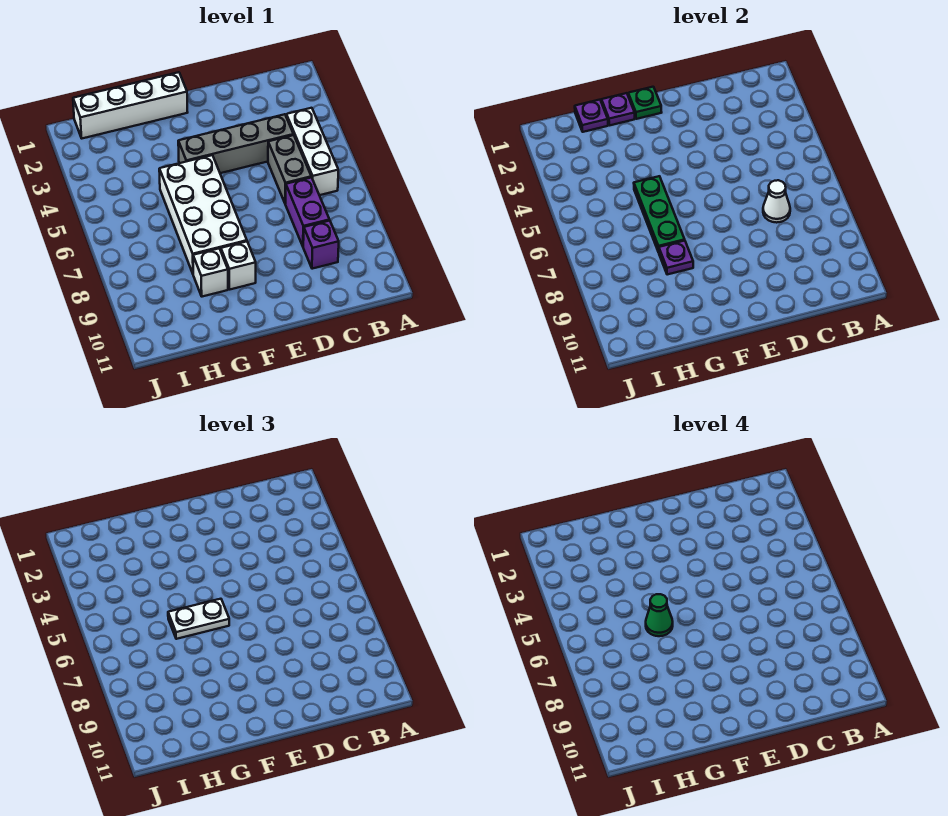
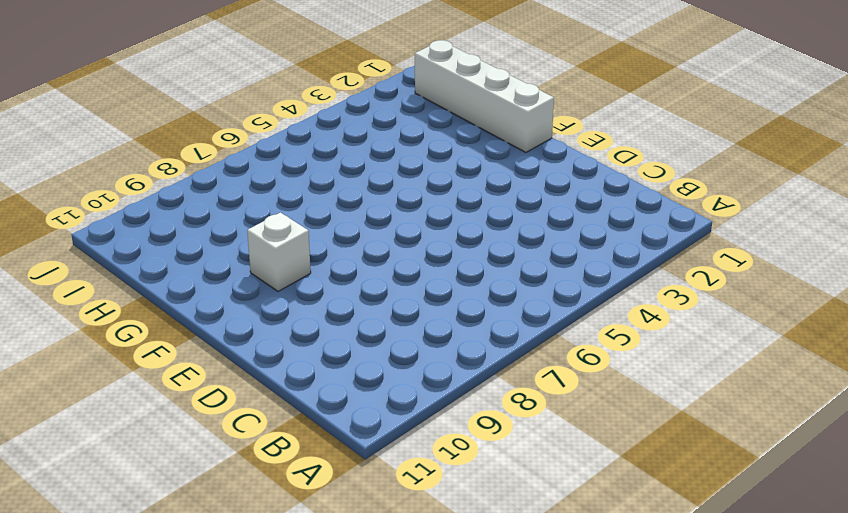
none -> white brick B4:B6 level 1
none -> grey brick C4:F4 level 1
none -> grey brick C5:C6 level 1

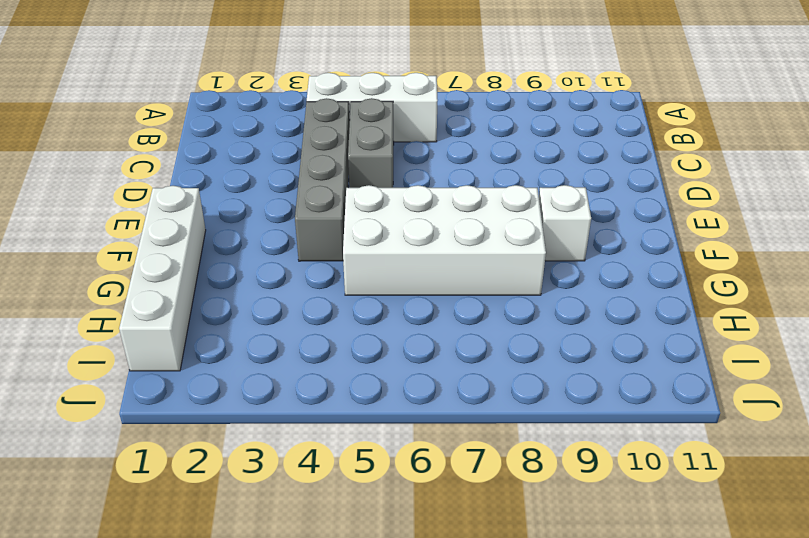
grey brick C5:D5 level 1 -> grey brick C5:C6 level 1
none -> purple brick C7:C8 level 1
none -> purple brick C9 level 1
none -> white brick G9 level 1

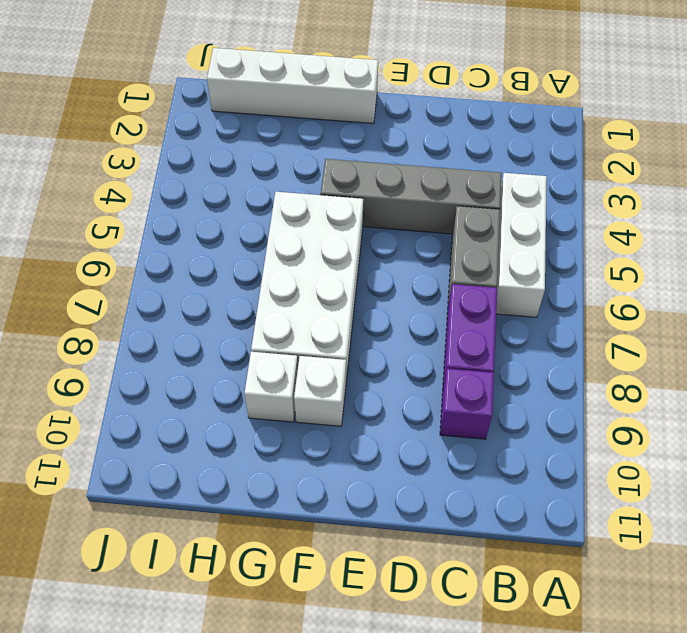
none -> white cone C7 level 2
none -> green plate F1 level 2
none -> purple plate G1 level 2

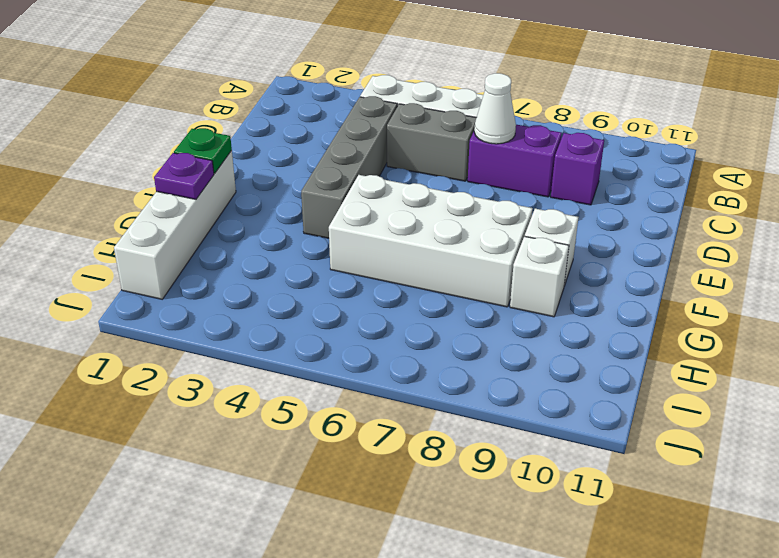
none -> green plate G5:G7 level 2
none -> purple plate G8 level 2
none -> purple plate H1 level 2

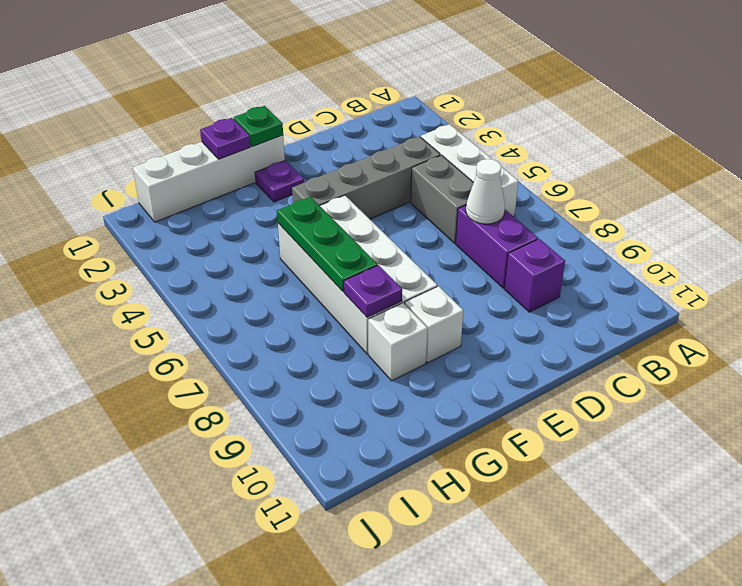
purple plate F2 level 1 -> purple plate H1 level 2
none -> white plate F6:G6 level 3
none -> green cone G6 level 4

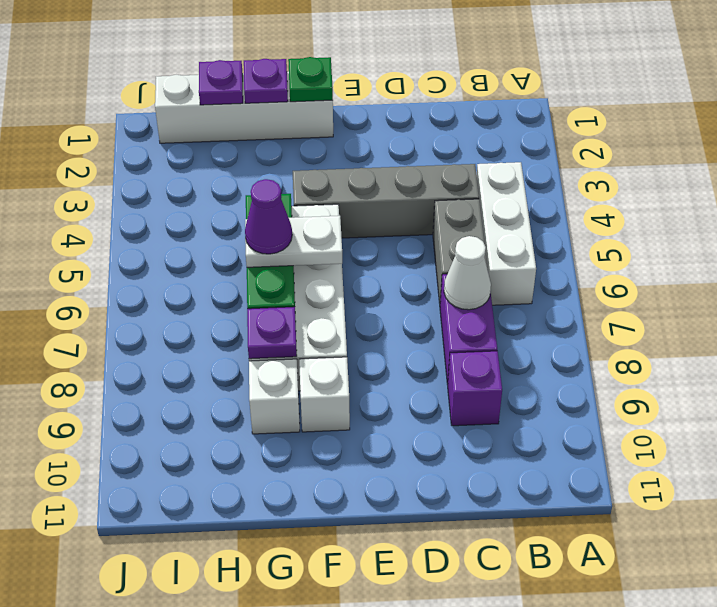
purple cone G6 level 4 -> green cone G6 level 4

